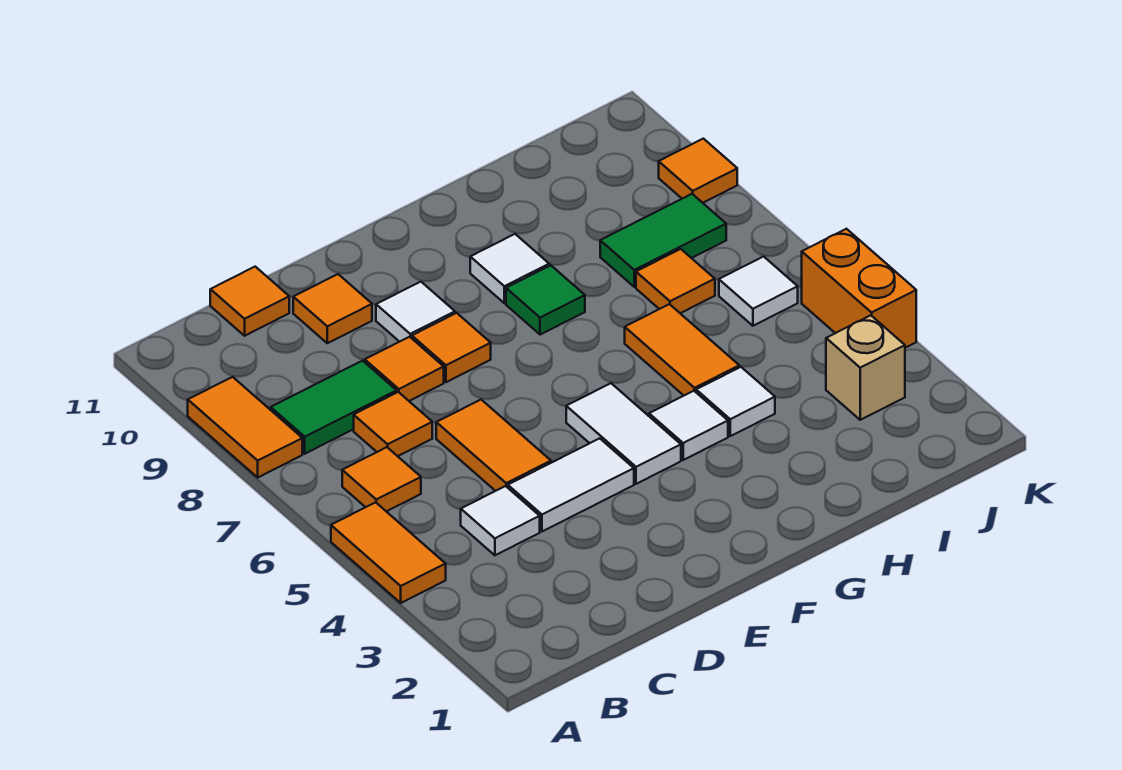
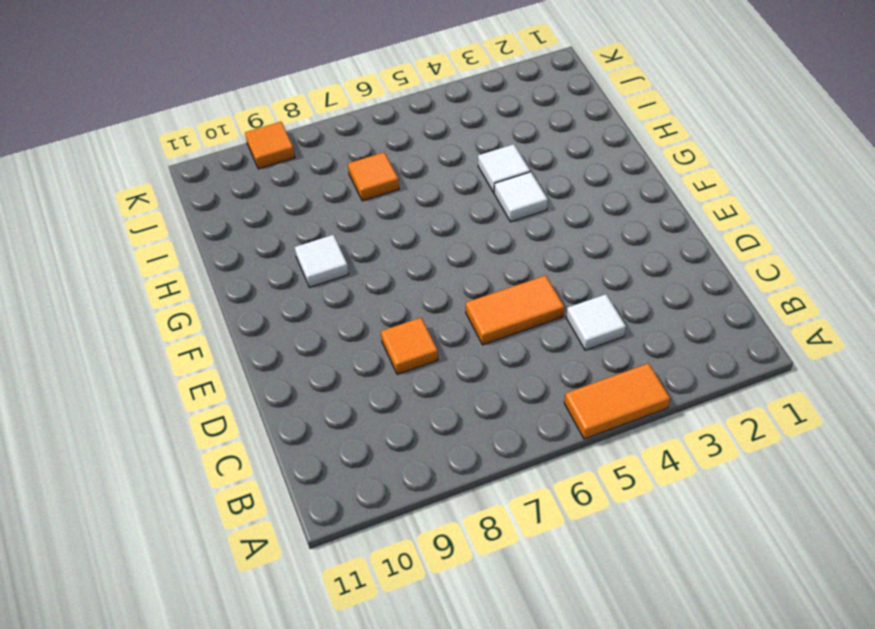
none -> orange tile A8:A9 level 1
none -> orange tile B6 level 1
none -> green tile B8:C8 level 1

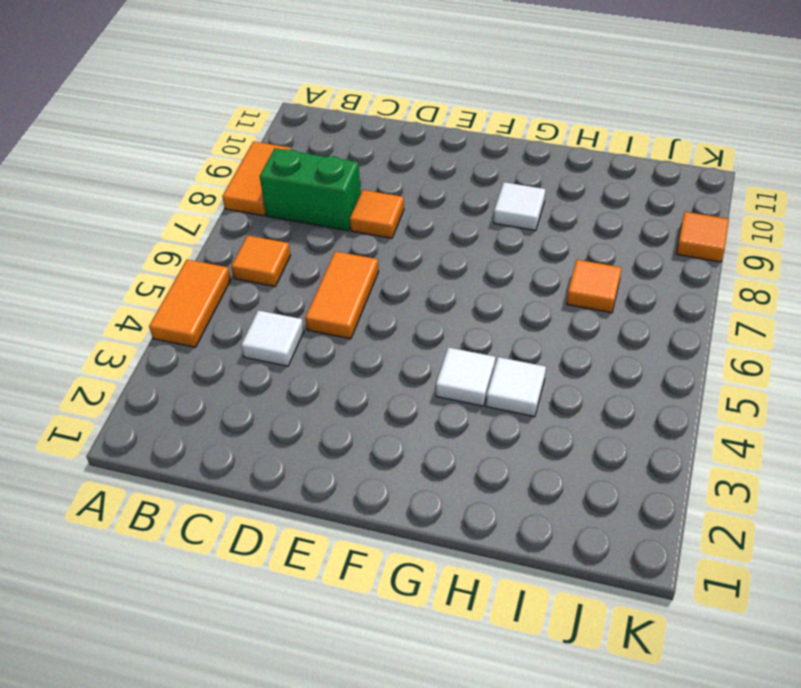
green brick B8:C8 level 1 -> green tile B8:C8 level 1
none -> orange tile C7 level 1
none -> orange tile C11 level 1
none -> white tile D4:E4 level 1

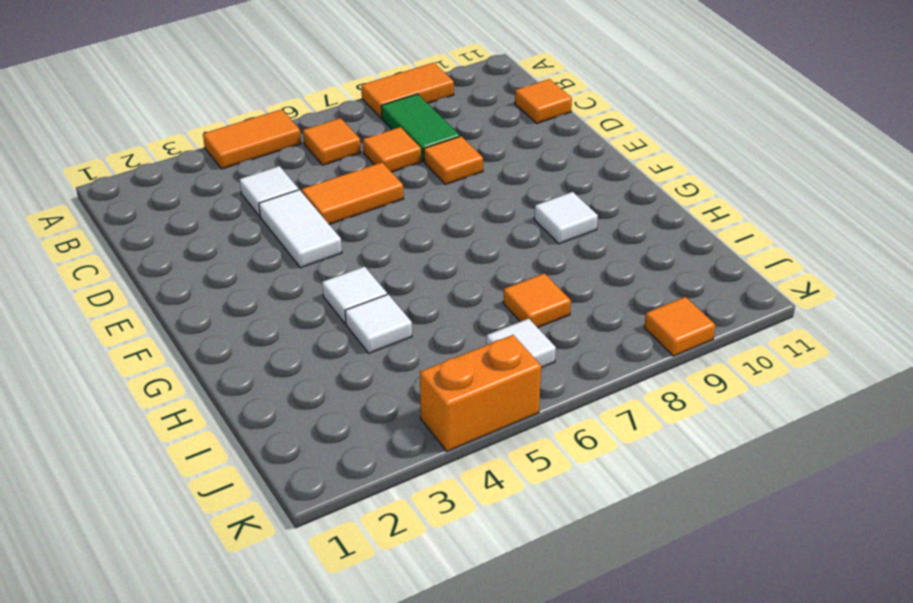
none -> orange tile D10 level 1
none -> orange tile E8 level 1
none -> white tile E9 level 1

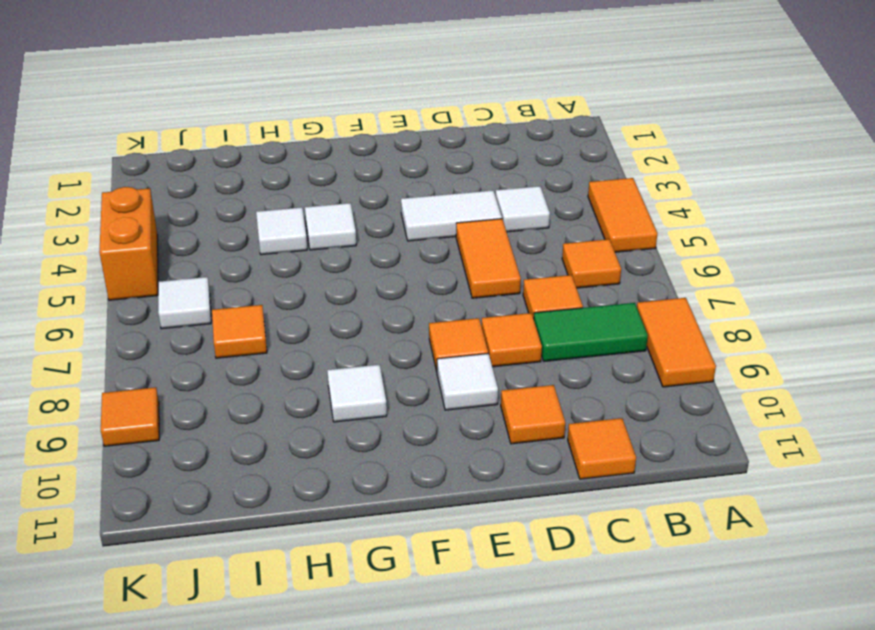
none -> white tile F4:F5 level 1
none -> green tile G8 level 1
none -> orange tile H5:H6 level 1

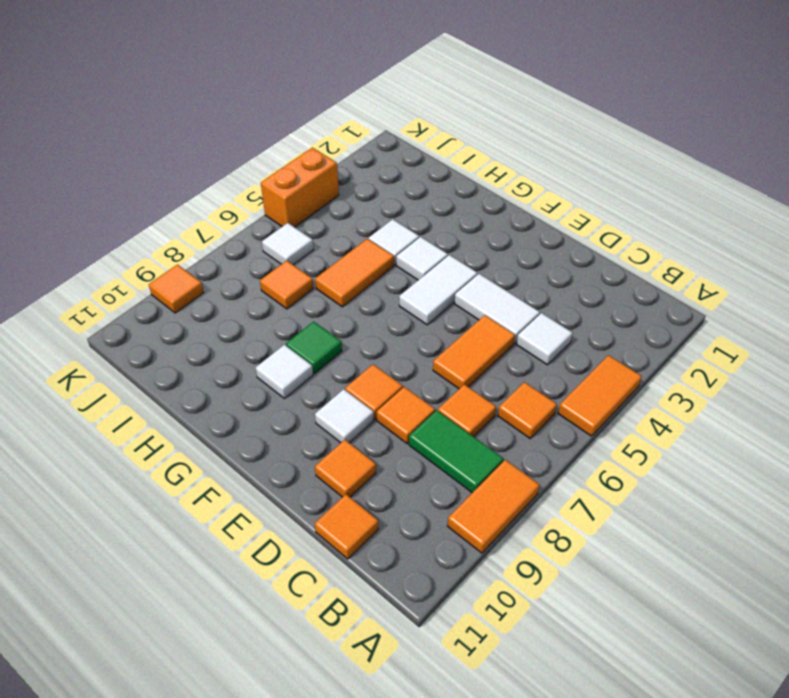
none -> green tile I8:J8 level 1
none -> tan brick J3 level 1

